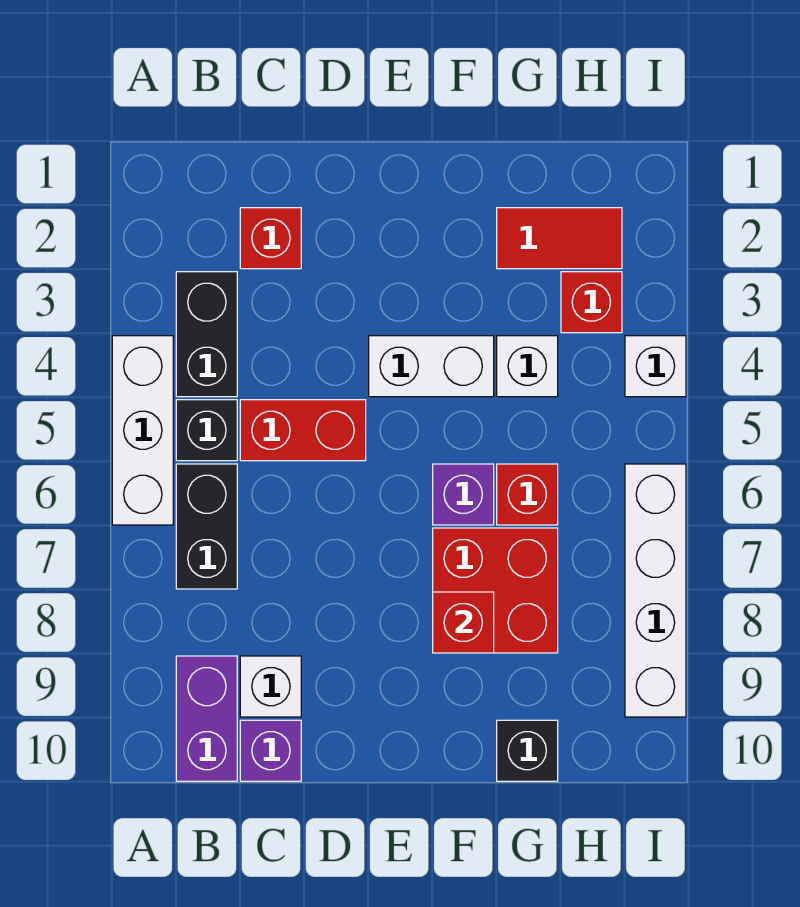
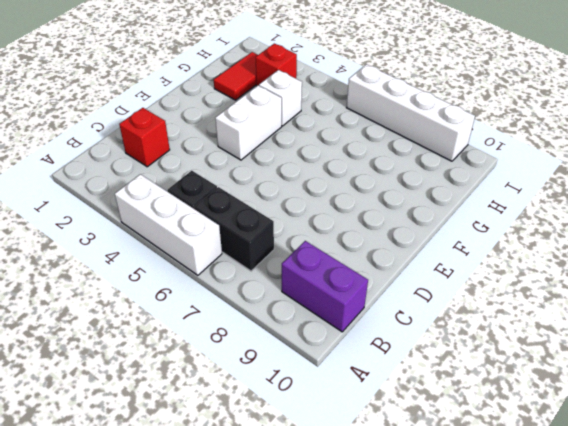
none -> black brick B3:B4 level 1
none -> red brick C5:D5 level 1
none -> white brick C9 level 1

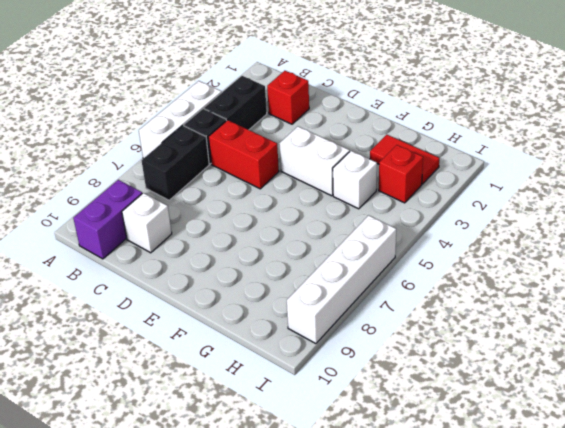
none -> purple brick C10 level 1
none -> purple brick F6 level 1
none -> red brick F7:G8 level 1

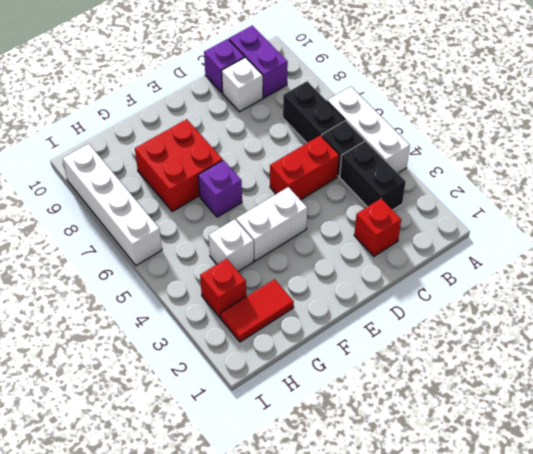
none -> red brick G6 level 1
none -> black brick G10 level 1
none -> white brick I4 level 1

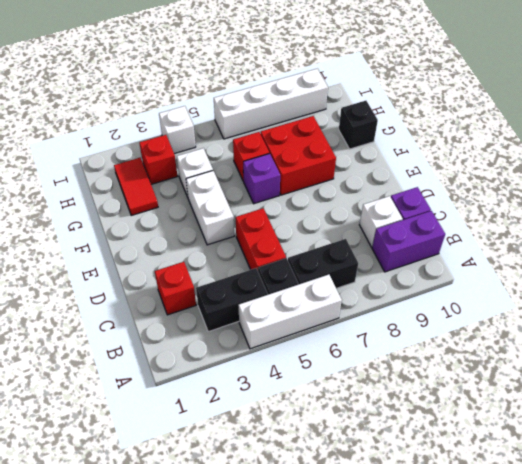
none -> red brick F8 level 2

